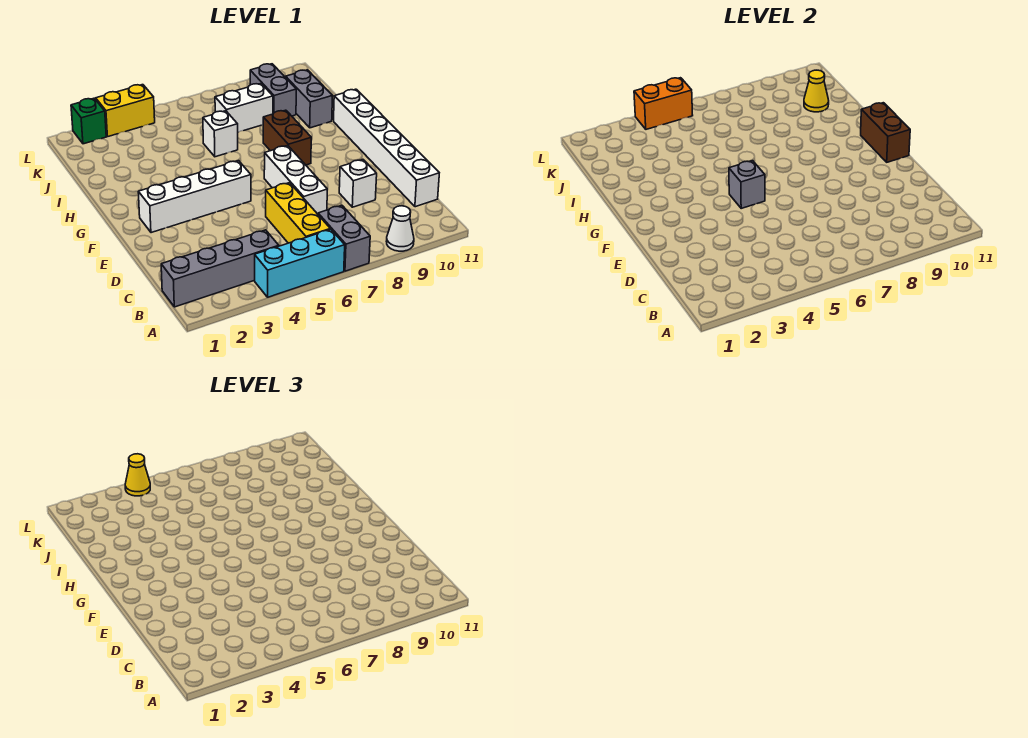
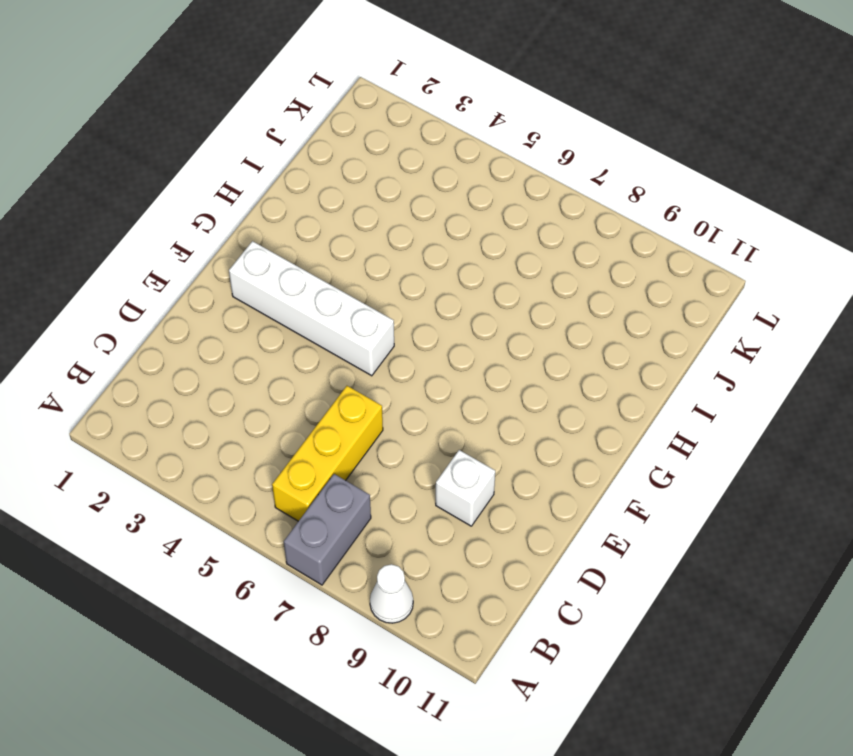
none -> cyan brick A4:A6 level 1
none -> grey brick B1:B4 level 1
none -> white brick C11:H11 level 1

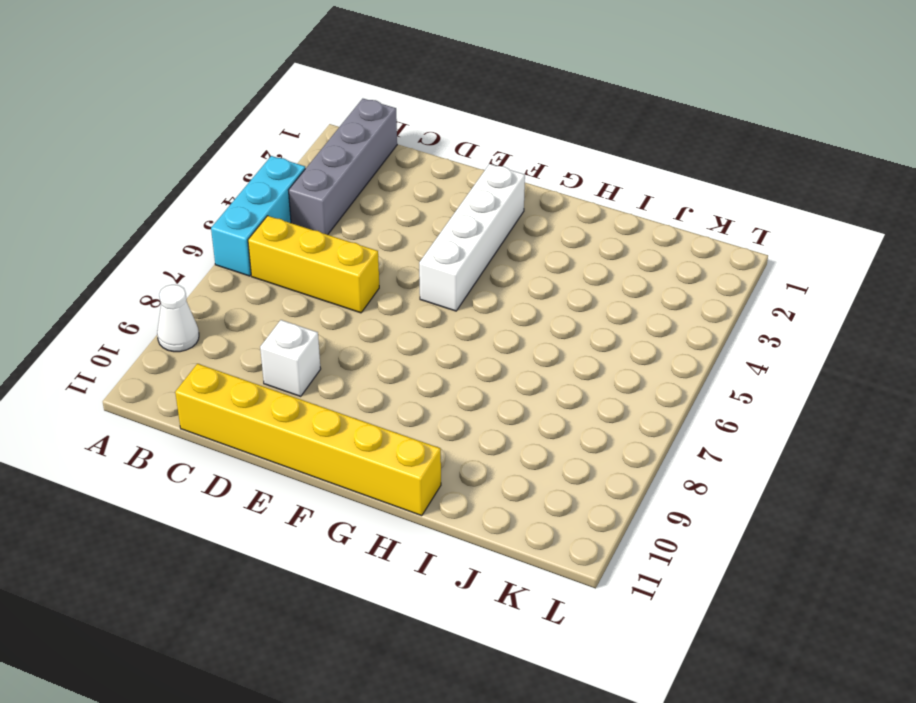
yellow brick C11:H11 level 1 -> white brick C11:H11 level 1
none -> grey brick A7:B7 level 1
none -> white brick D7:F7 level 1
none -> brown brick G8:H8 level 1

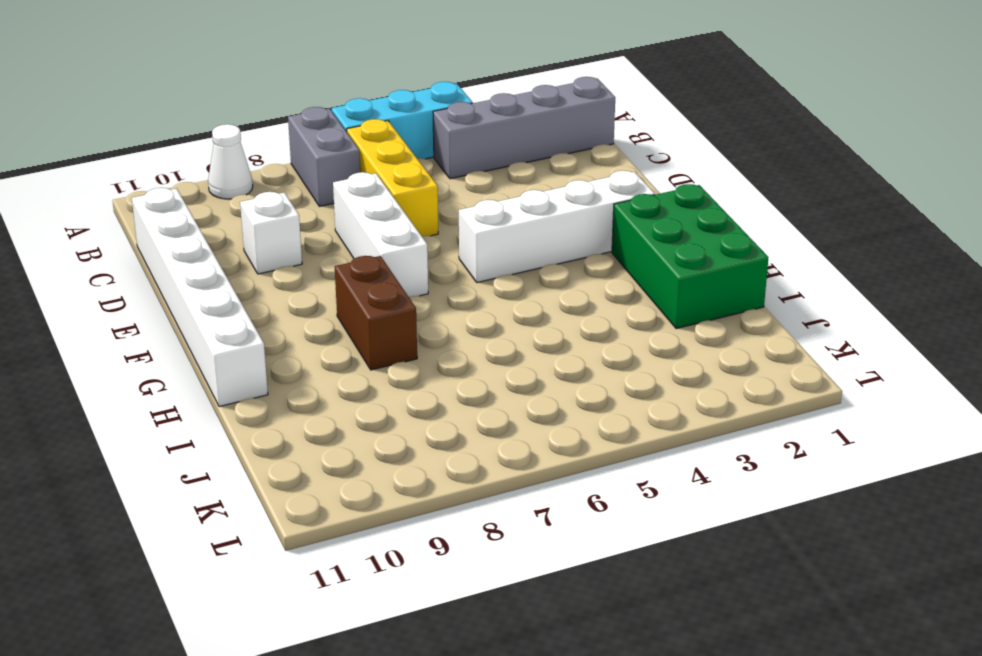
green brick G1:I2 level 1 -> none
none -> white brick I6 level 1
none -> grey brick I10:J10 level 1
none -> white brick J7:J8 level 1

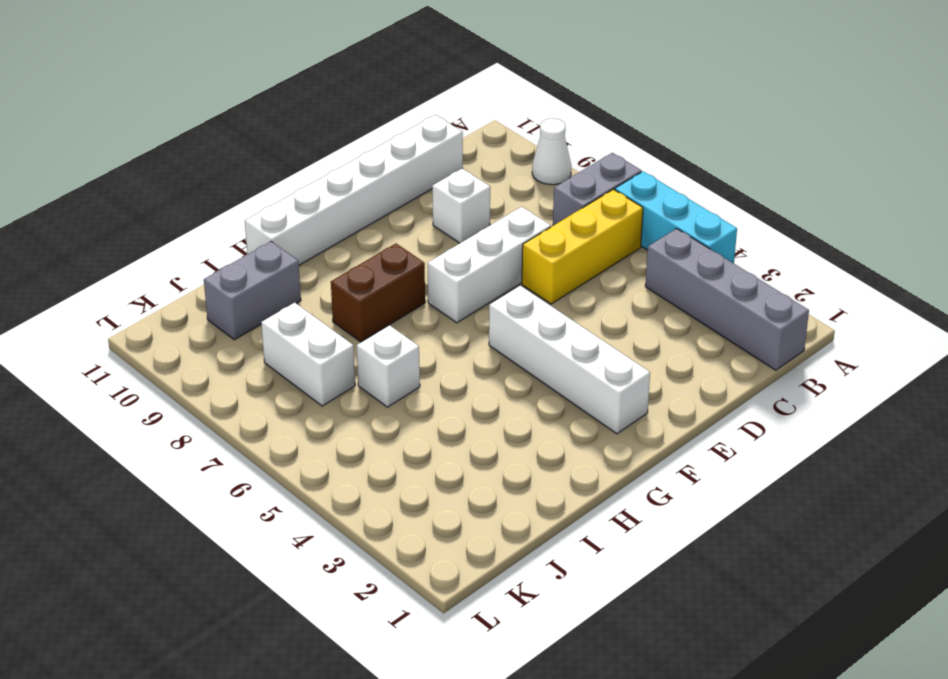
none -> grey brick J9:K9 level 1
none -> green brick L2 level 1
none -> yellow brick L3:L4 level 1

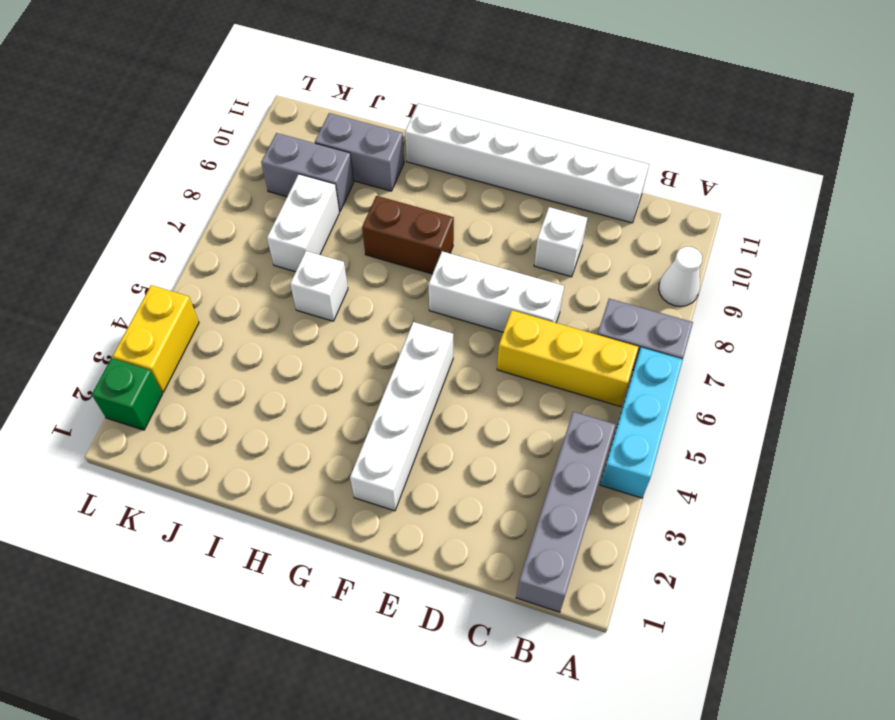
none -> grey brick F5 level 2
none -> brown brick F11:G11 level 2
none -> yellow cone J10 level 2

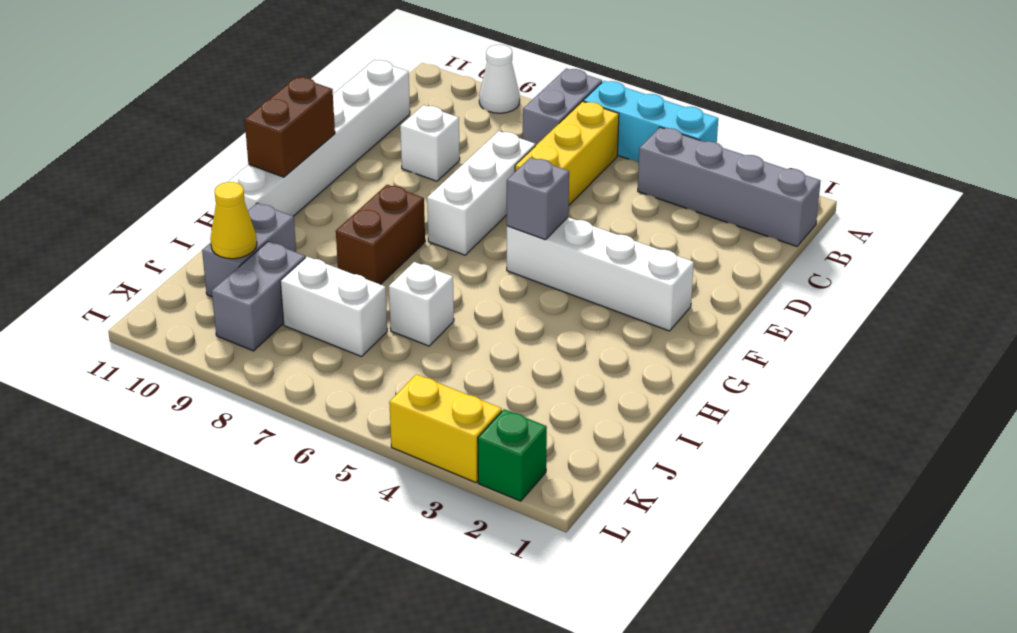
none -> orange brick L4:L5 level 2
none -> yellow cone L4 level 3

